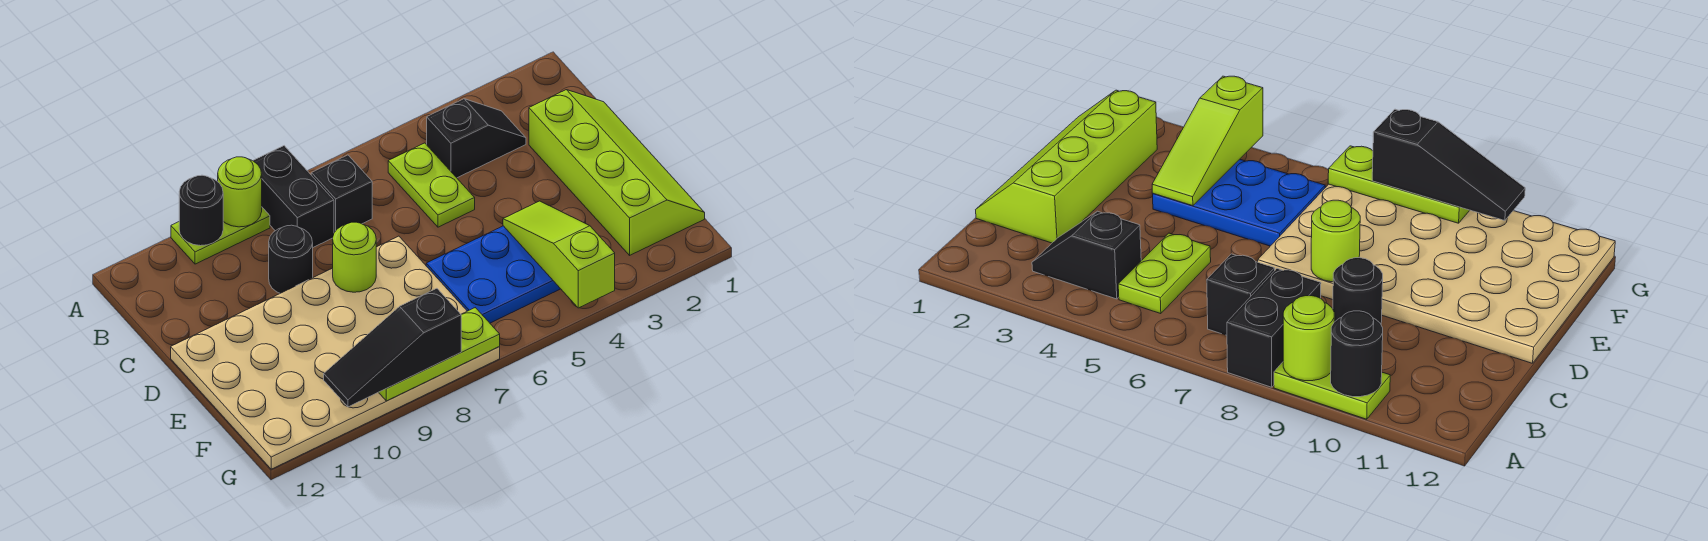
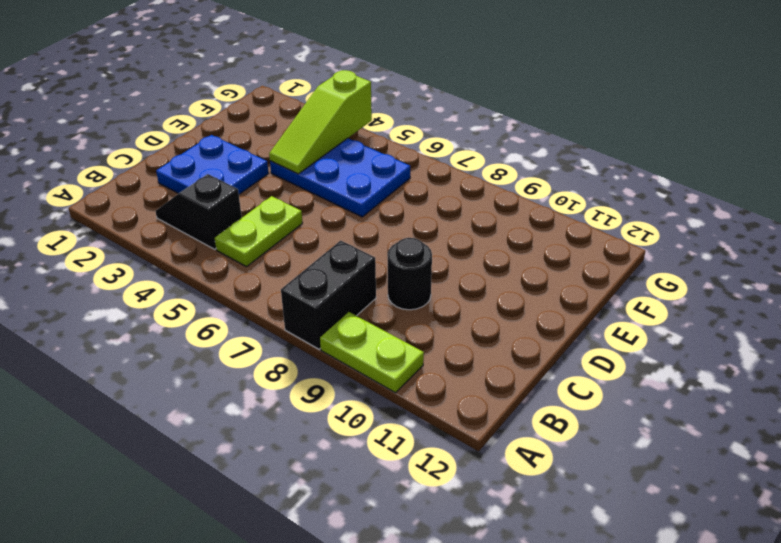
blue plate C2:D3 level 1 -> lime slope C1:F2 level 1 top 2
none -> black brick B7 level 1
none -> tan plate D7:G12 level 1
none -> lime round brick A9 level 2

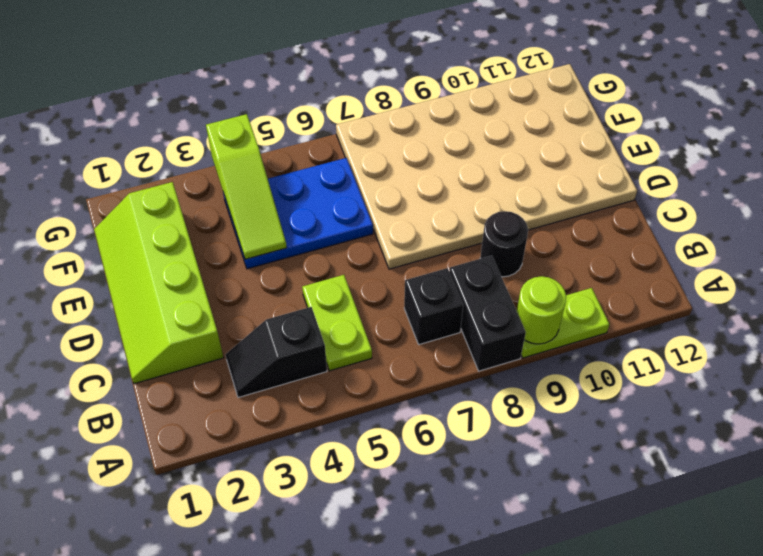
none -> black round brick A10 level 2
none -> lime round brick D8 level 2
none -> lime plate G7:G9 level 2

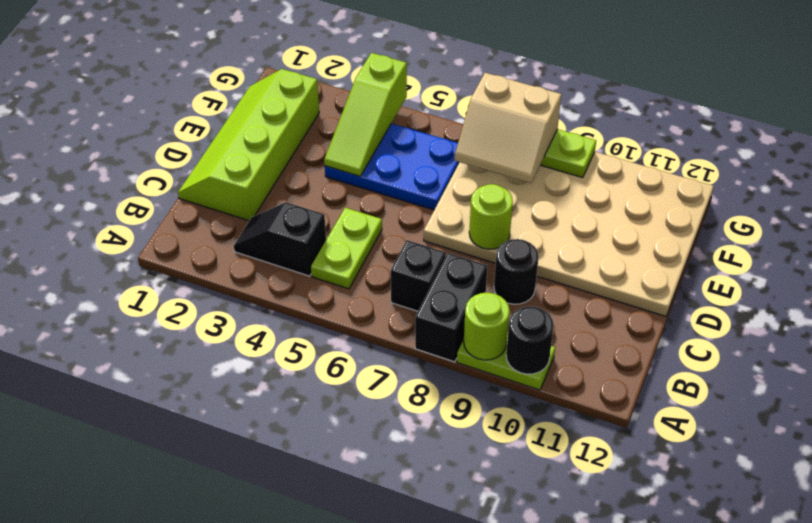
tan slope F7:G8 level 3 top G -> black slope G8:G10 level 3 top 8

